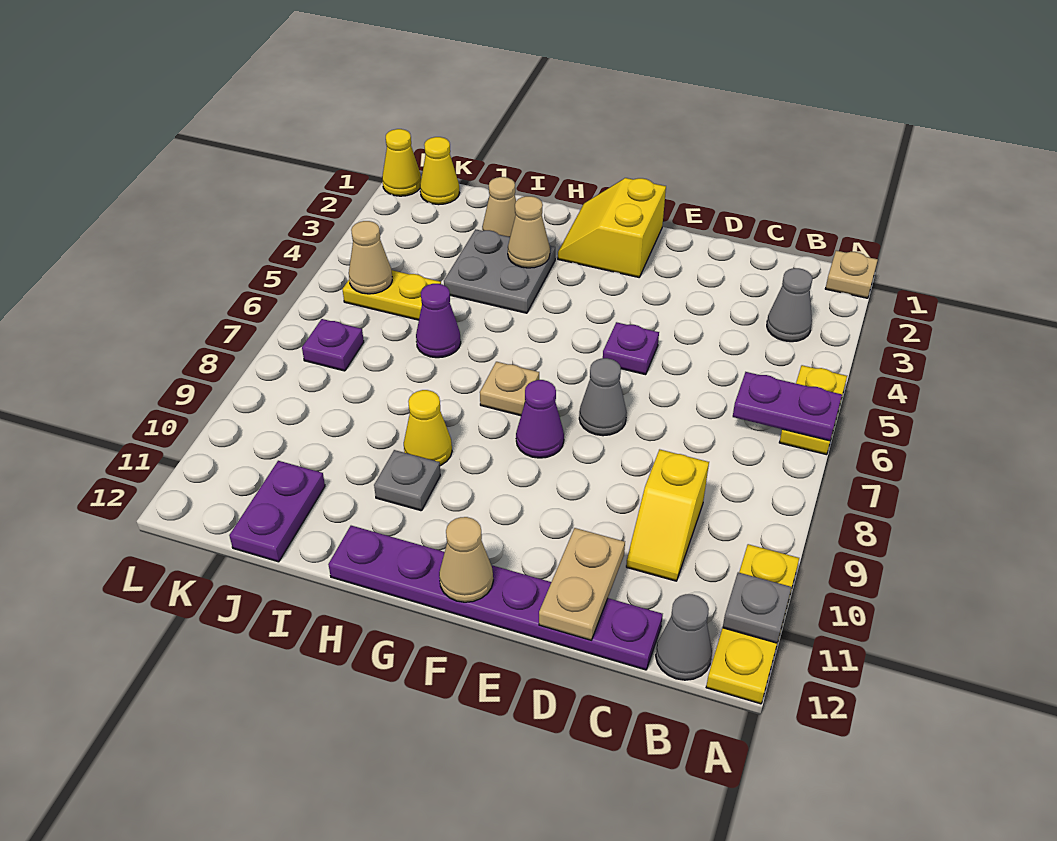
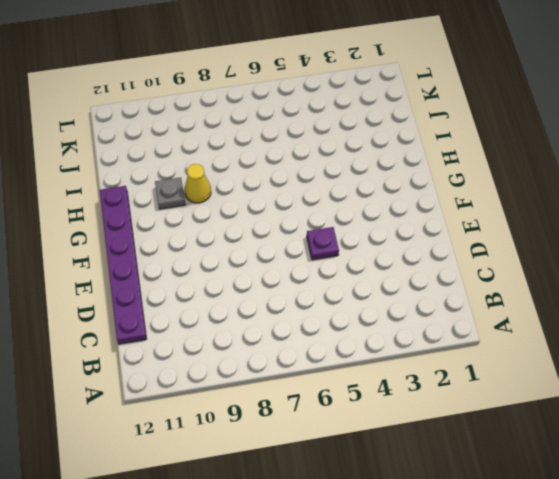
none -> tan plate A1 level 1
none -> yellow plate A5:A6 level 1
none -> yellow plate A10:A12 level 1

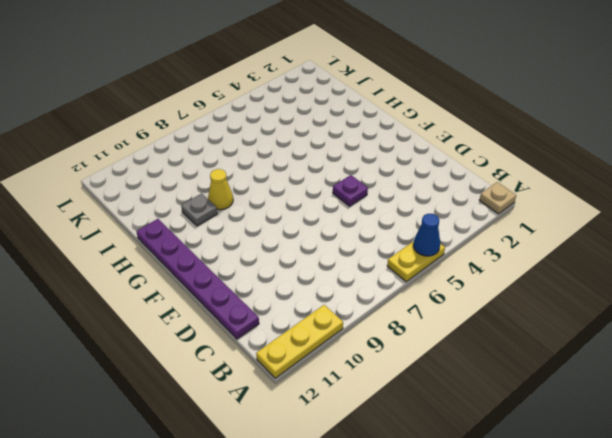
blue cone A5 level 2 -> none
none -> grey cone B3 level 1
none -> grey cone B12 level 1
none -> yellow slope C9:C10 level 1 top 9

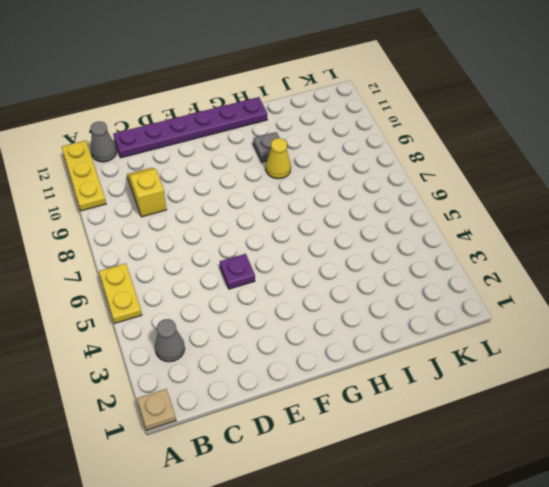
none -> grey cone E7 level 1
none -> yellow slope F1:G2 level 1 top F
none -> purple cone F8 level 1

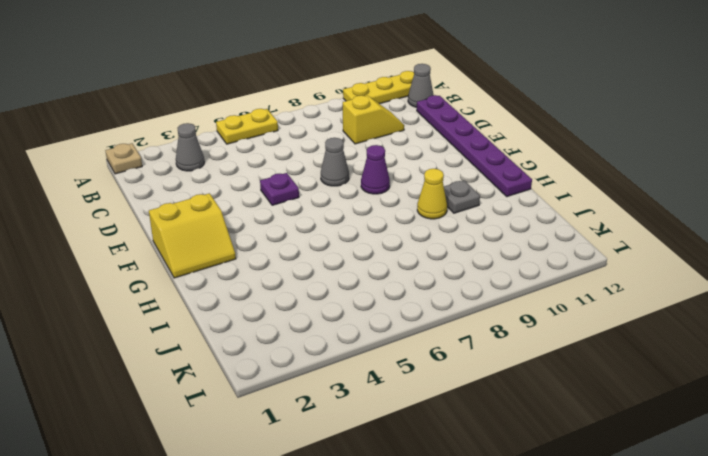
none -> tan plate G7 level 1
none -> grey plate H3:I4 level 1
none -> tan cone I2 level 1

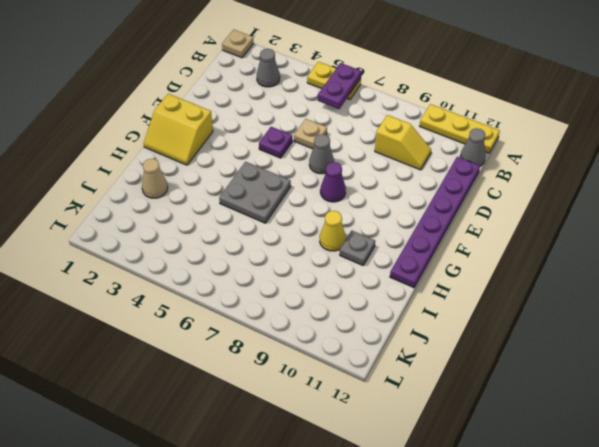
tan plate D6 level 1 -> tan plate G7 level 1
grey plate G5:H6 level 1 -> grey plate H3:I4 level 1
none -> purple cone I6 level 1
none -> yellow plate J5:K5 level 1
none -> purple plate J11:J12 level 1

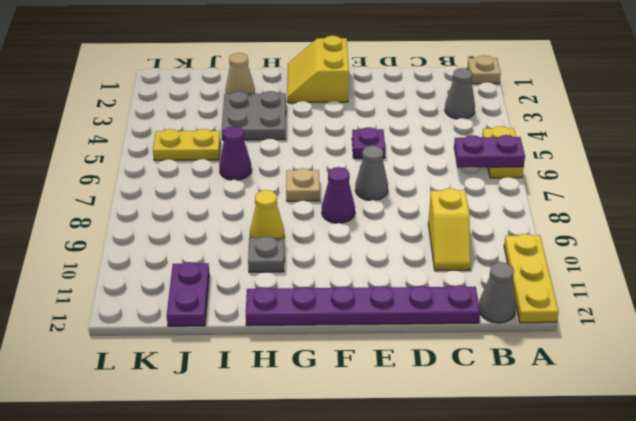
none -> yellow cone K1 level 1
none -> purple plate K7 level 1
none -> yellow cone L1 level 1

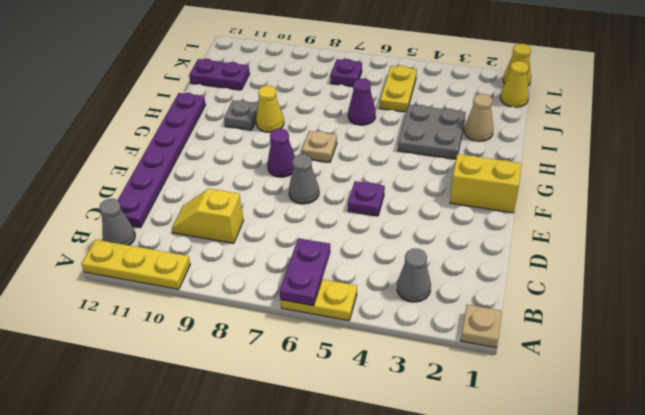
none -> grey plate A11 level 2
none -> tan plate D11:D12 level 2
none -> tan cone F12 level 2

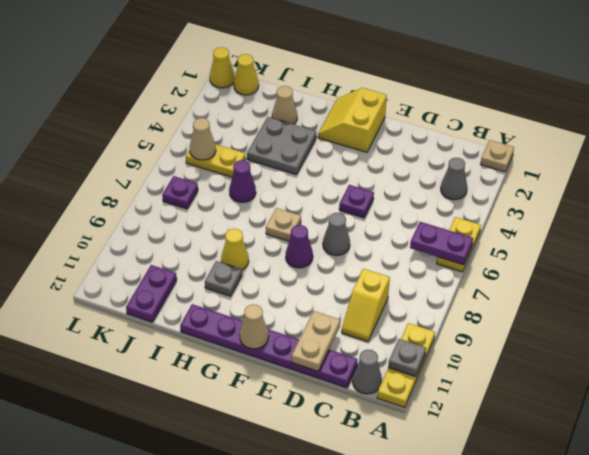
none -> tan cone H3 level 2

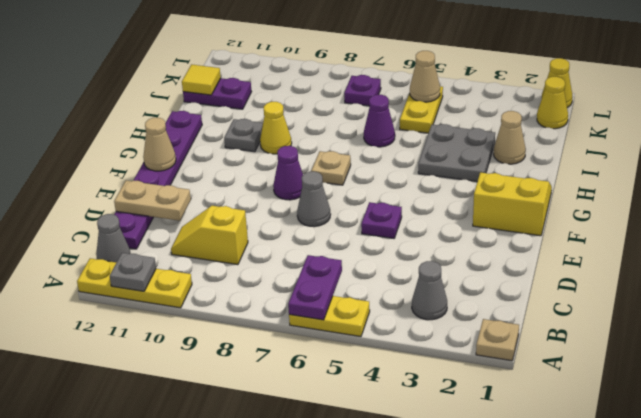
yellow tile J12 level 2 -> none
none -> tan cone H3 level 2

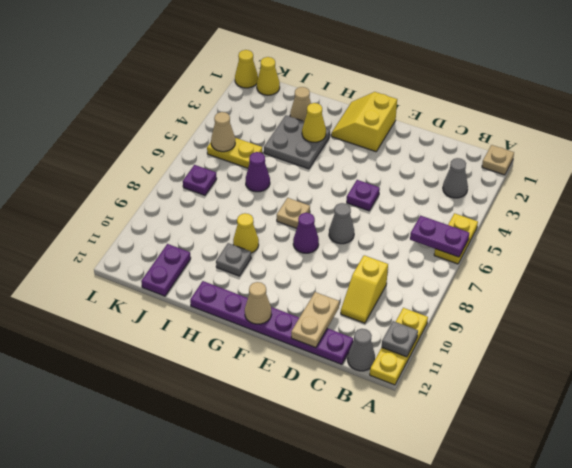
yellow cone H3 level 2 -> tan cone H3 level 2

